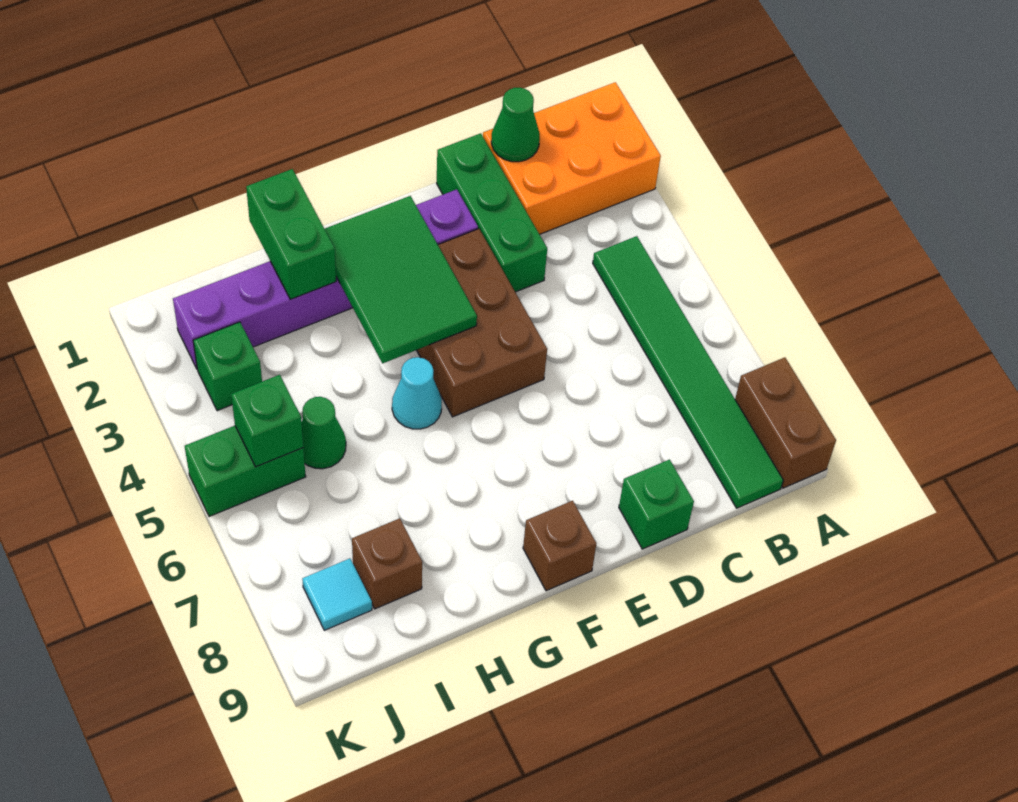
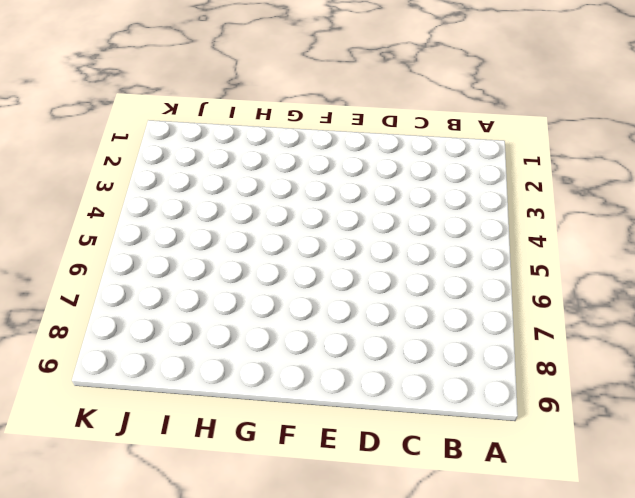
none -> orange brick A1:C2 level 1
none -> brown brick A8:A9 level 1
none -> green tile B4:B9 level 1

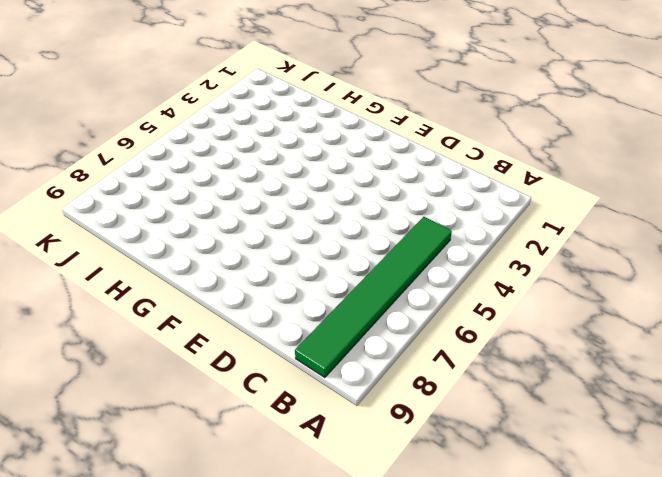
none -> orange brick A1:C2 level 1
none -> brown brick A8:A9 level 1
none -> green brick D1:D3 level 1

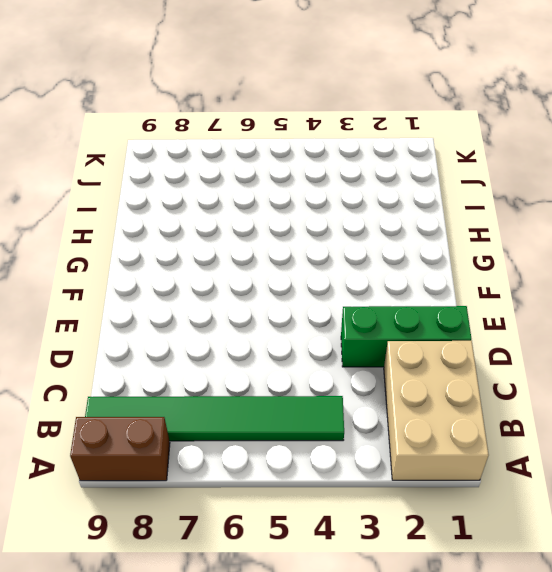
tan brick A1:C2 level 1 -> orange brick A1:C2 level 1
none -> green brick D9 level 1
none -> purple brick E2:J2 level 1
none -> brown brick E3:F5 level 1

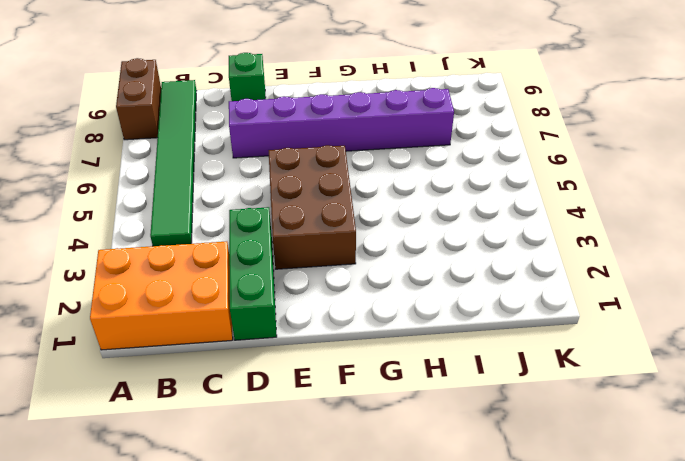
purple brick D7:I7 level 1 -> purple brick E2:J2 level 1
none -> brown brick F9 level 1
none -> cyan cone G5 level 1
none -> green cone I5 level 1

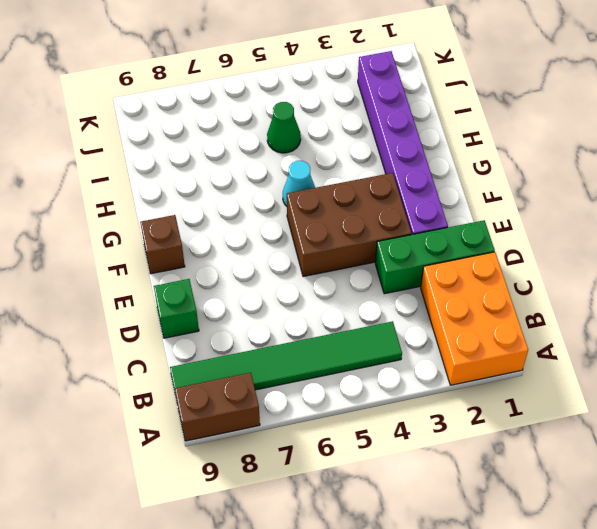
none -> brown brick I8 level 1
none -> green brick J3 level 1
none -> green brick J5:K5 level 1

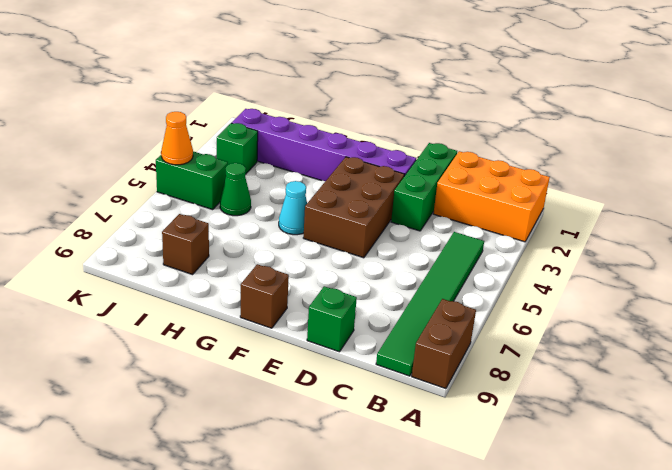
orange cone K5 level 2 -> none
none -> cyan tile J8 level 1
none -> green cone C1 level 2
none -> green tile F2:G4 level 2

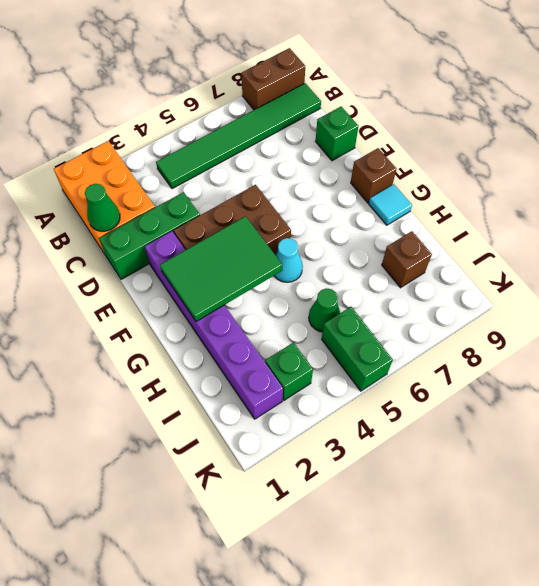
cyan tile G9 level 1 -> cyan tile J8 level 1
none -> green brick H1:H2 level 2
none -> green brick J5 level 2

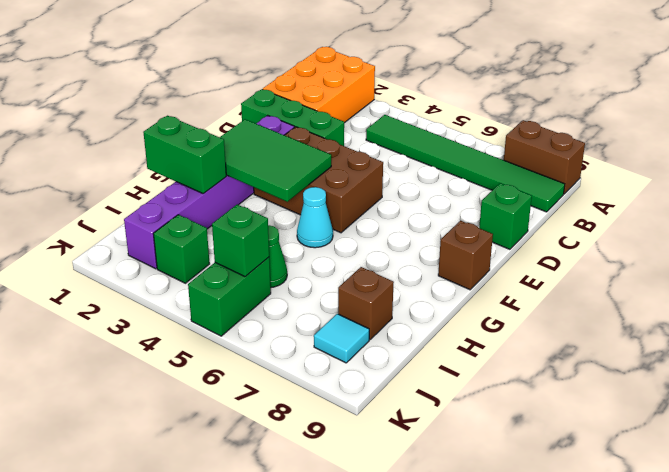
none -> green cone C1 level 2

